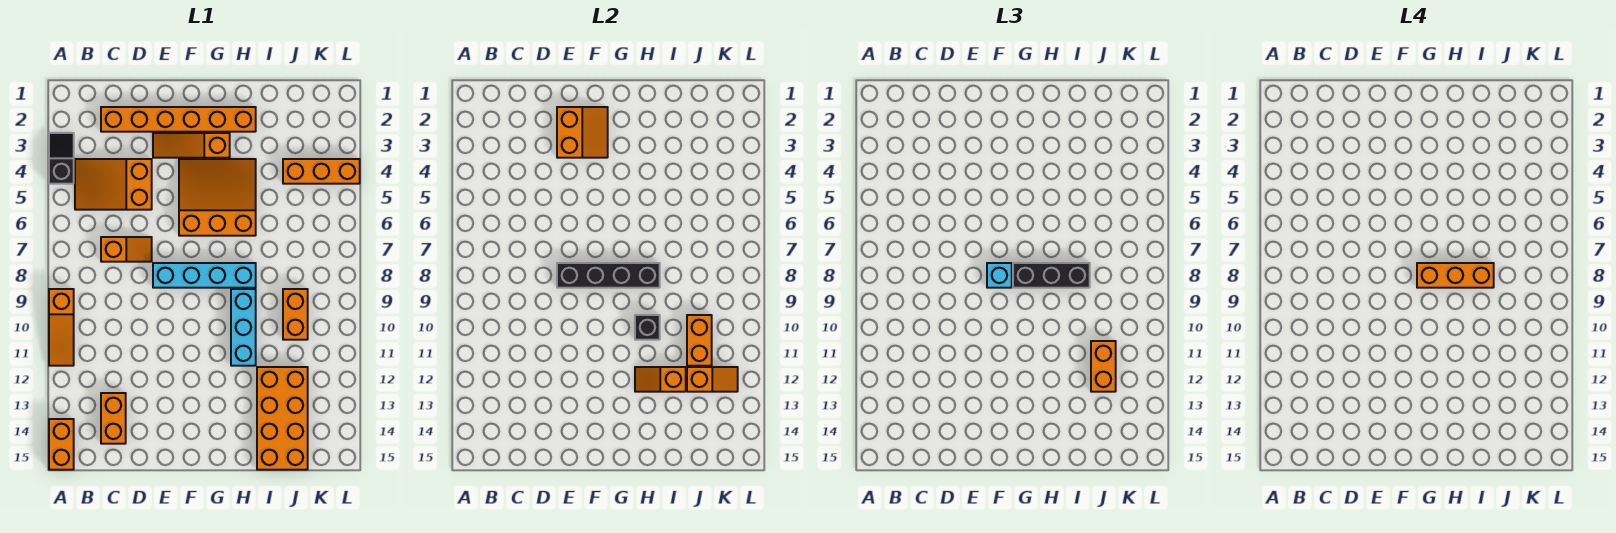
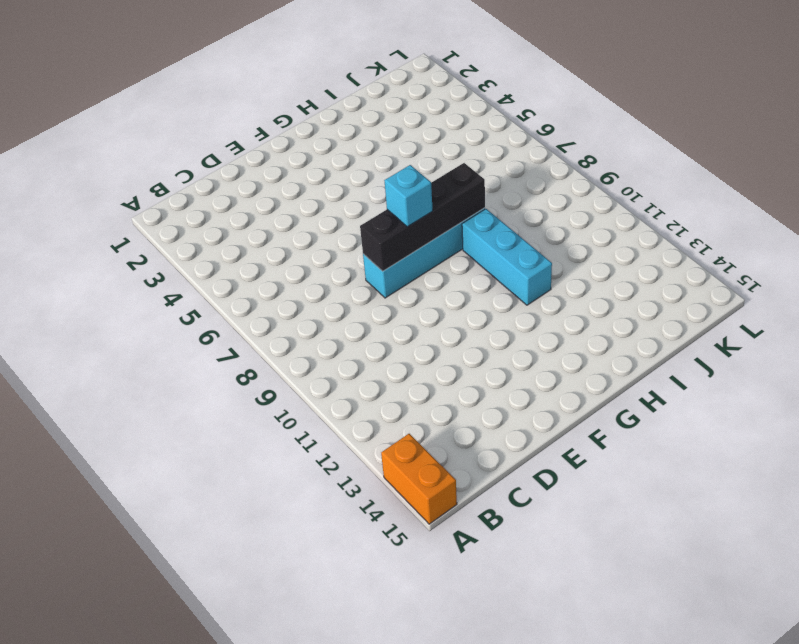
none -> black slope A3:A4 level 1 top 4
none -> orange slope A9:A11 level 1 top 9
none -> orange slope B4:D5 level 1 top D

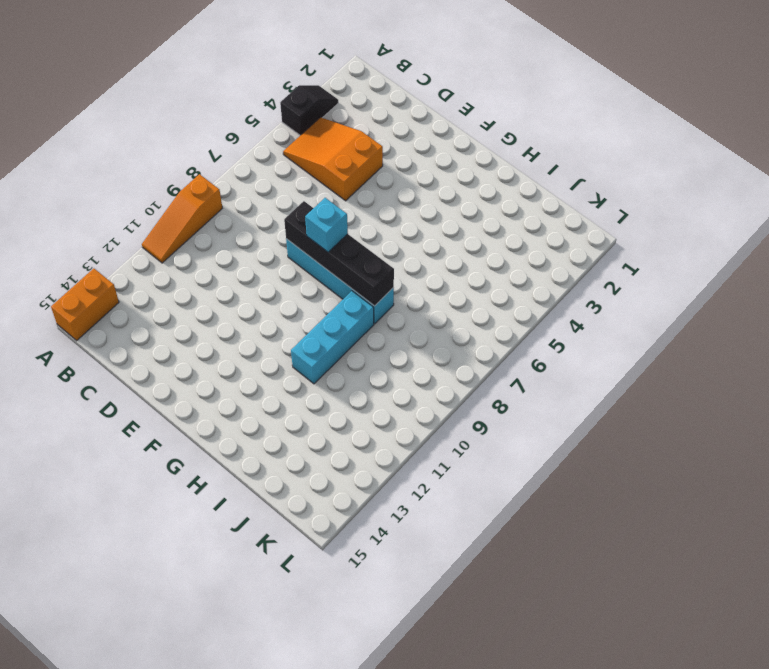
none -> orange brick C2:H2 level 1
none -> orange slope C7:D7 level 1 top C
none -> orange brick C13:C14 level 1

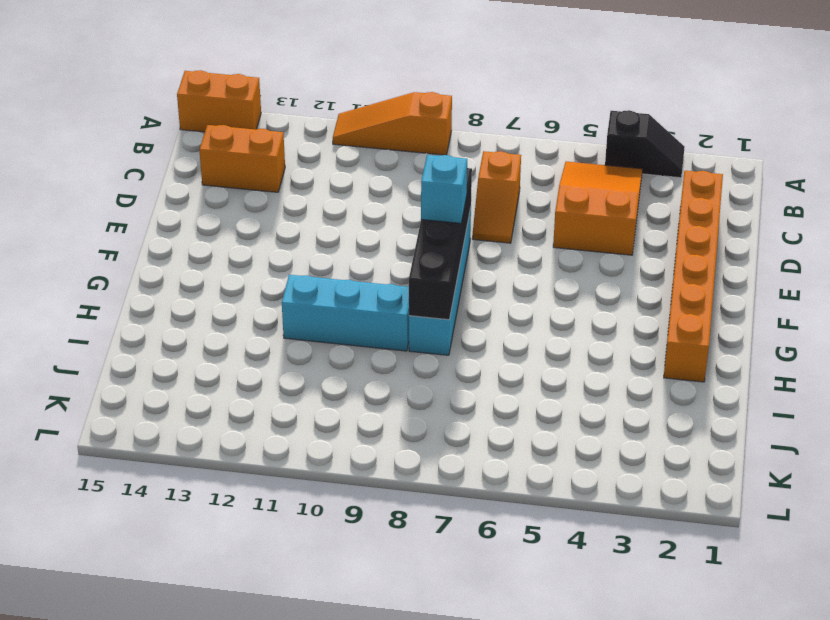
none -> orange slope E3:G3 level 1 top G
none -> orange slope F4:H6 level 1 top 6
none -> orange brick I12:J15 level 1

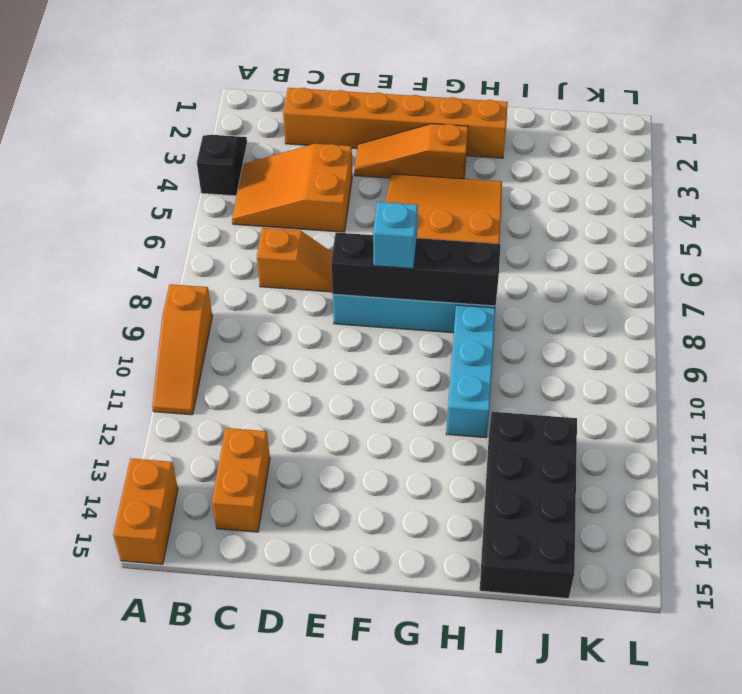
black brick I12:J15 level 1 -> orange brick I12:J15 level 1
none -> orange brick J4:L4 level 1
none -> orange brick J9:J10 level 1
none -> orange slope E2:F3 level 2 top E

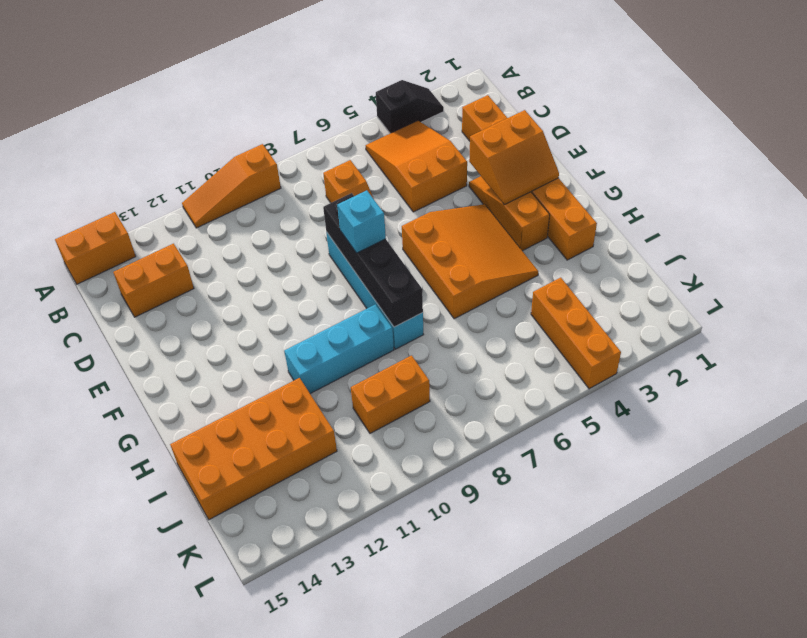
none -> black brick H10 level 2
none -> orange slope H12:I12 level 2 top I
none -> orange brick J10:J11 level 2

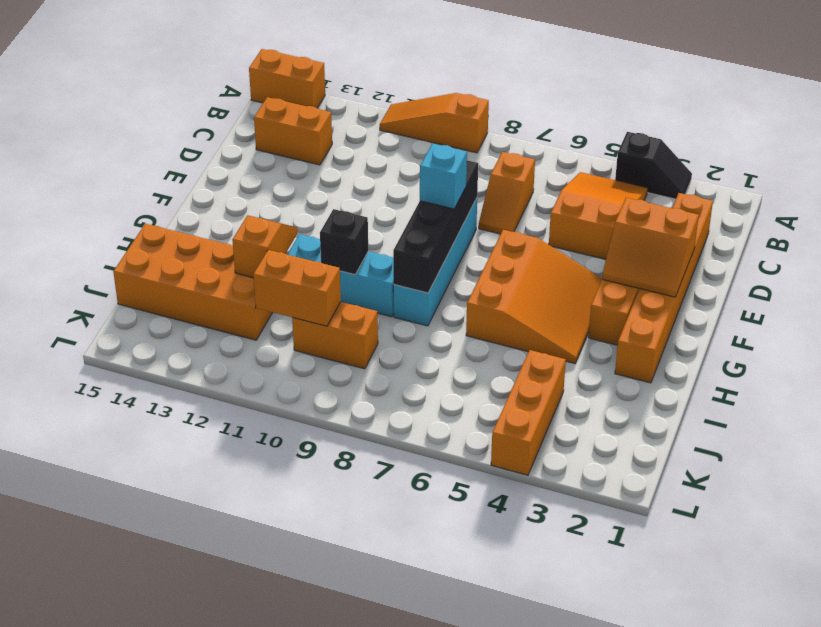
none -> orange slope J12:K12 level 2 top J
none -> black brick G8:I8 level 3
none -> orange brick J11:J12 level 3

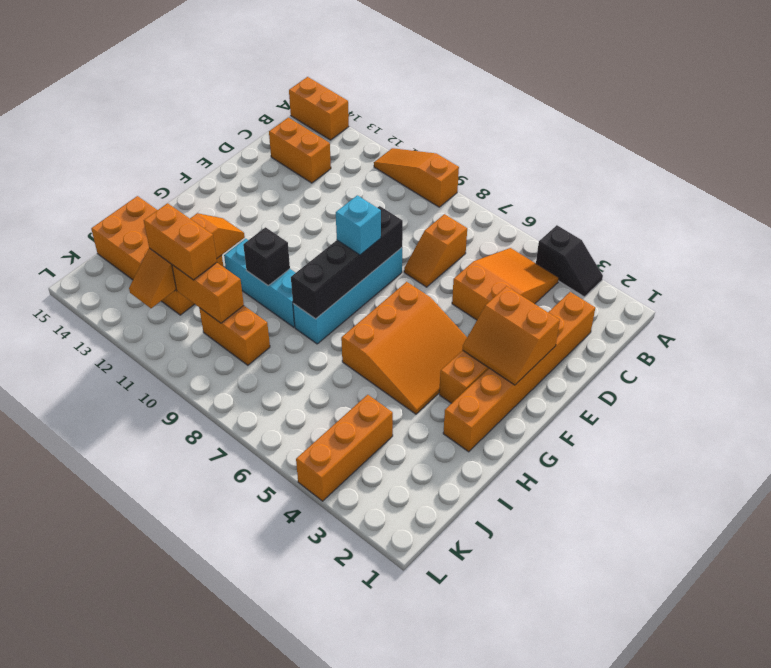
none -> black brick G8:I8 level 3
none -> orange brick G8:I8 level 4

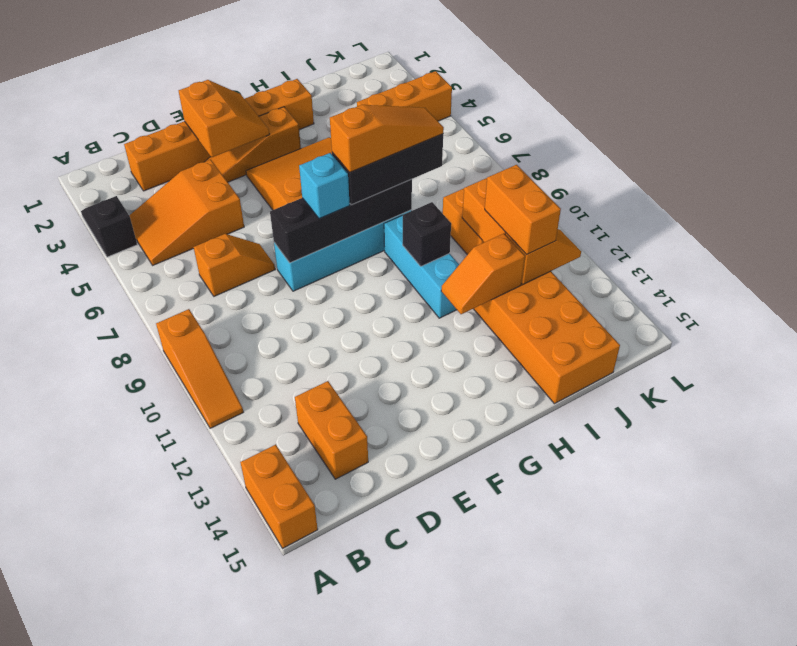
orange slope G8:I8 level 4 top G -> orange brick G8:I8 level 4

